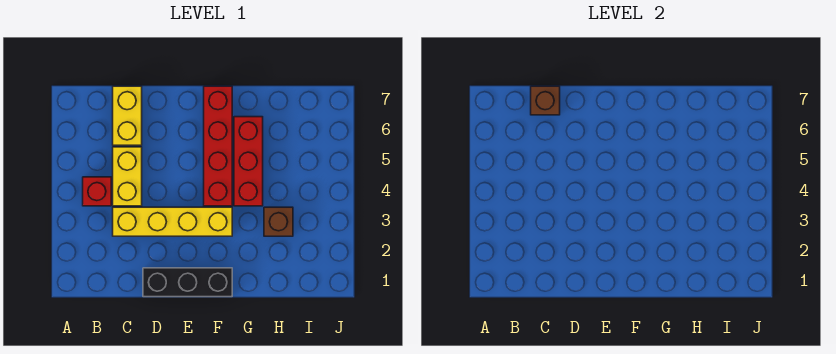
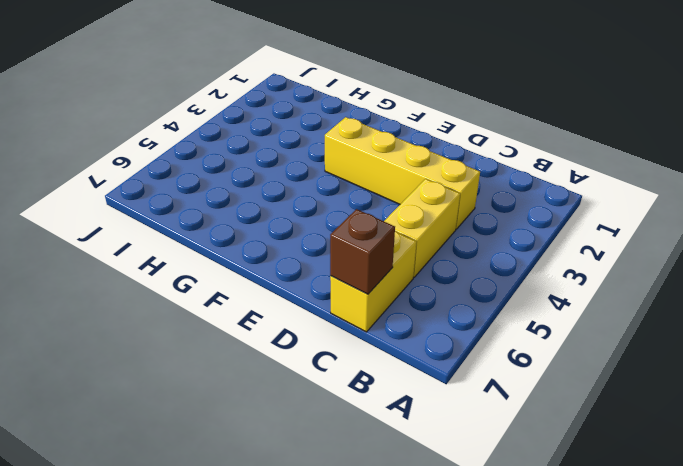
none -> red brick B4 level 1
none -> black brick D1:F1 level 1

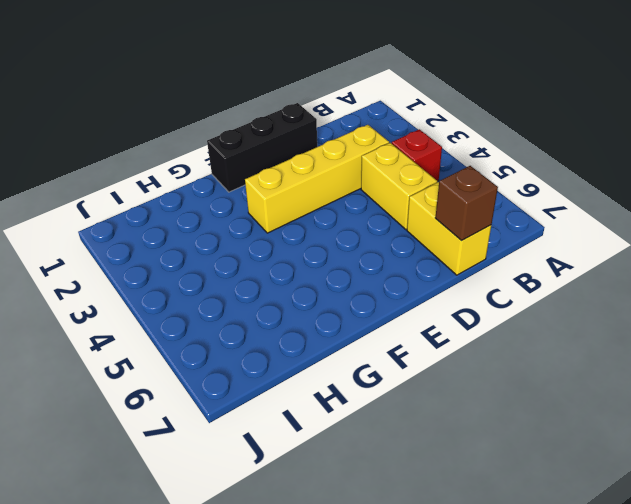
none -> red brick F4:F7 level 1
none -> red brick G4:G6 level 1

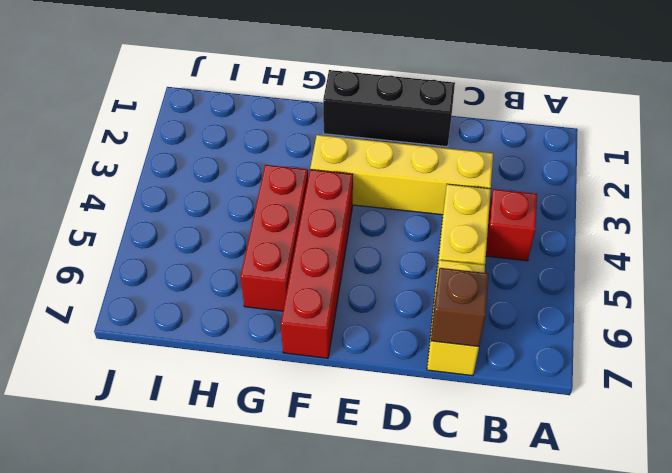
none -> brown brick H3 level 1

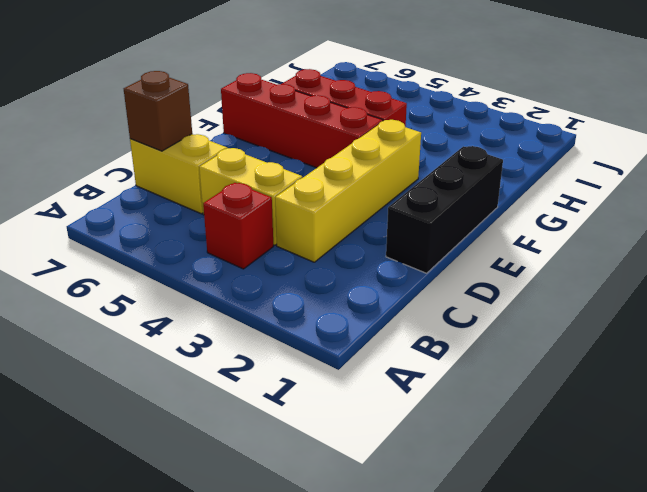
none -> brown brick H3 level 1

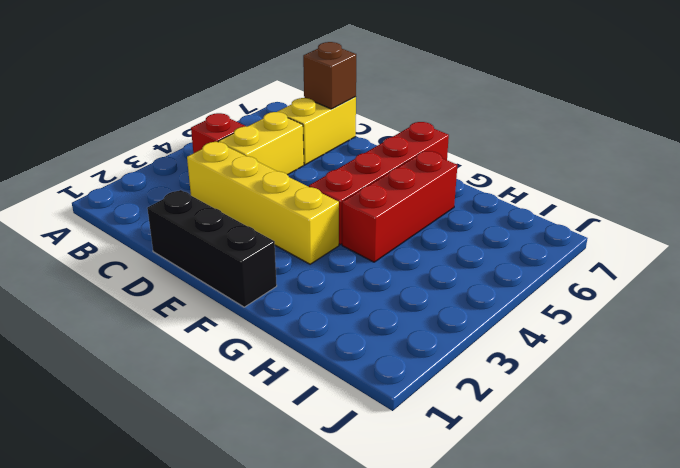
none -> brown brick H3 level 1

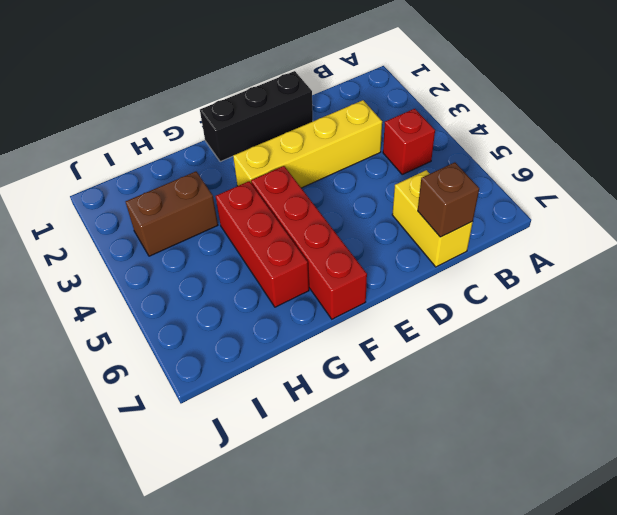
brown brick H3:I3 level 1 -> brown brick H3 level 1
none -> yellow brick C4:C5 level 1

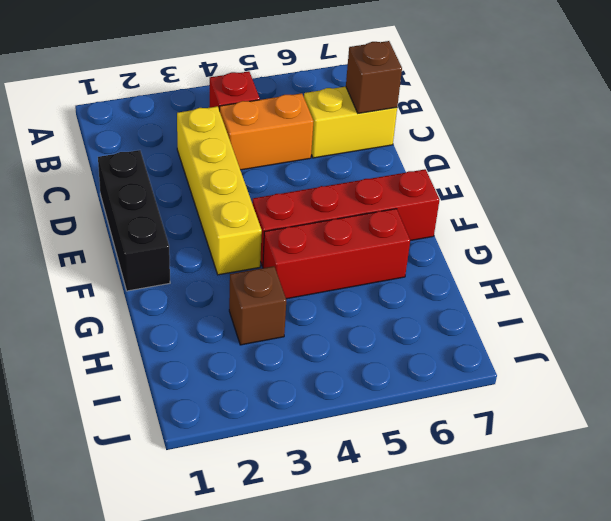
orange brick C4:C5 level 1 -> yellow brick C4:C5 level 1

